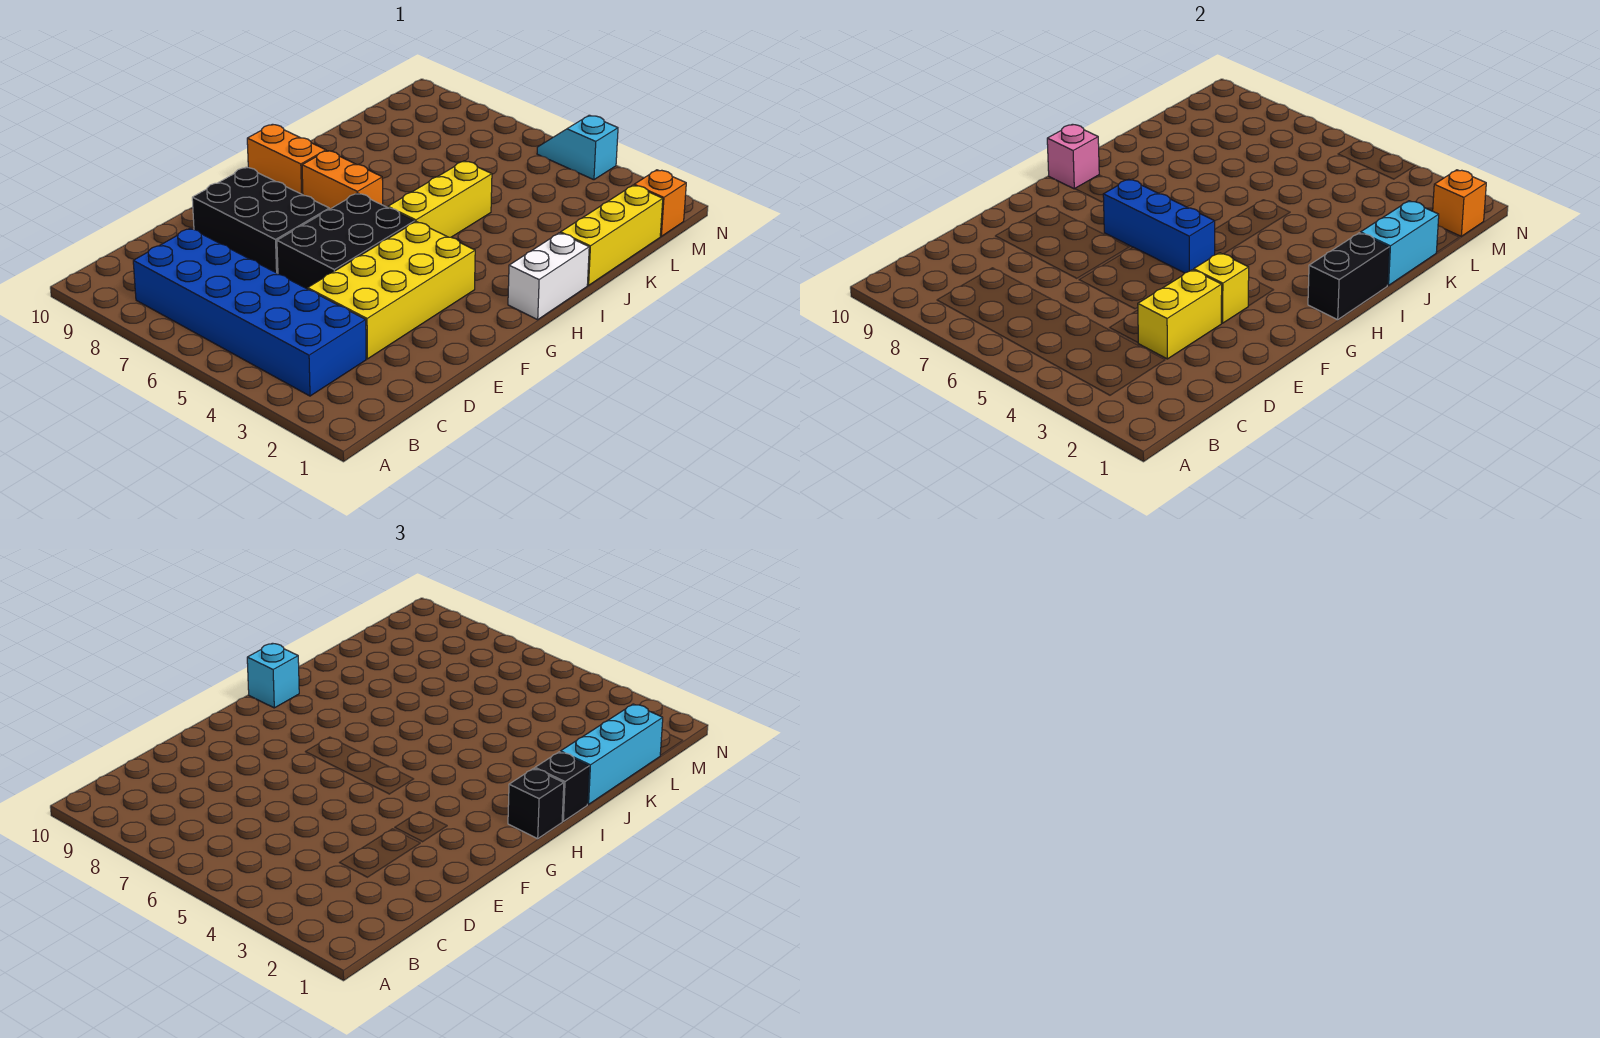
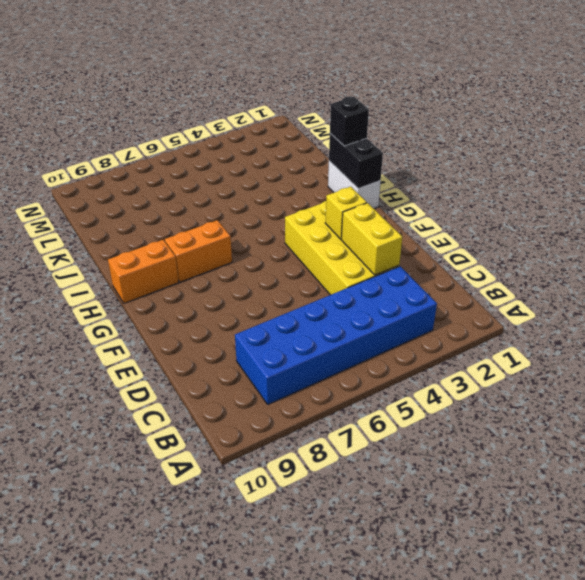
none -> black brick E5:G6 level 1
none -> black brick E7:F9 level 1
none -> yellow brick H5:J5 level 1

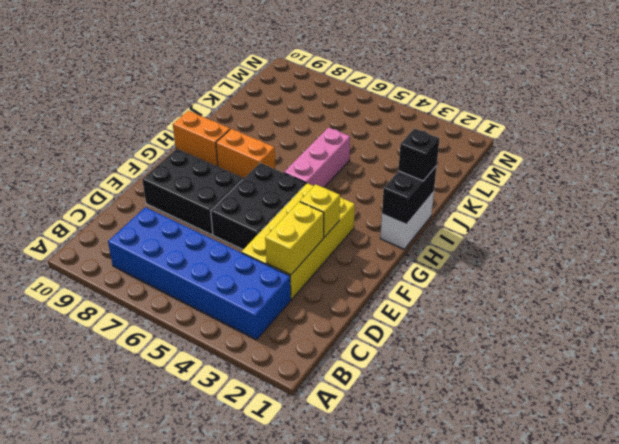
pink brick H5:J5 level 1 -> yellow brick H5:J5 level 1
none -> yellow brick J1:L1 level 1
none -> orange brick M1 level 1
none -> cyan slope N4:N5 level 1 top 4

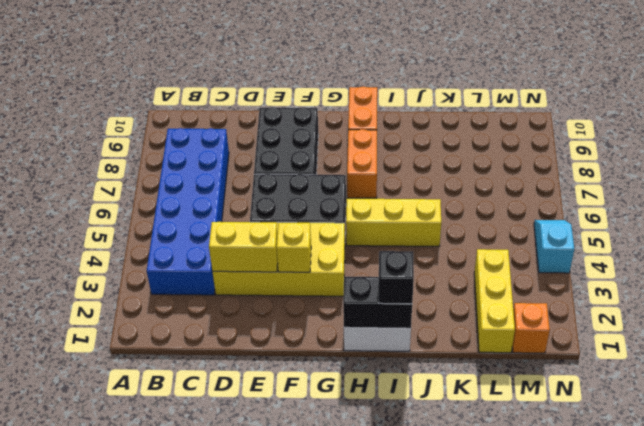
yellow brick L1:L3 level 1 -> yellow brick J1:L1 level 1
none -> blue brick G5:G7 level 2
none -> pink brick H10 level 2
none -> cyan brick J1:K1 level 2

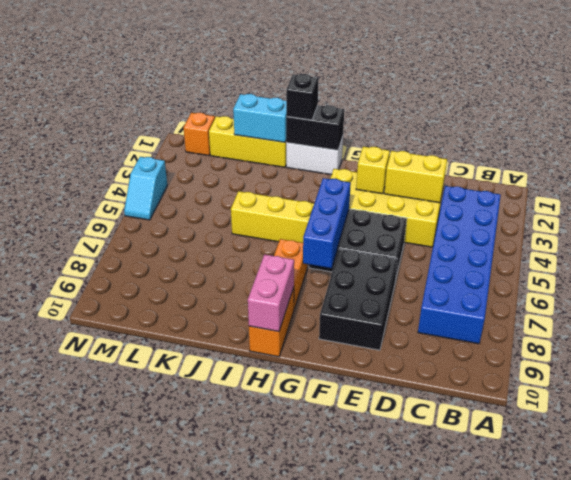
pink brick H9:H10 level 2 -> pink brick H10 level 2
none -> orange brick M1 level 2
none -> black brick H1 level 3
none -> cyan brick H10 level 3

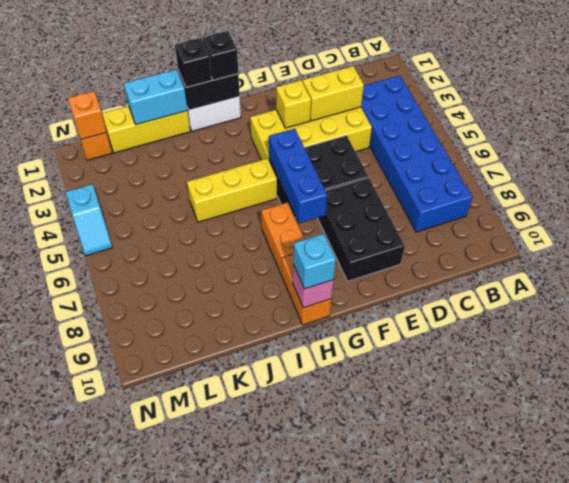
none -> cyan brick J1:L1 level 3

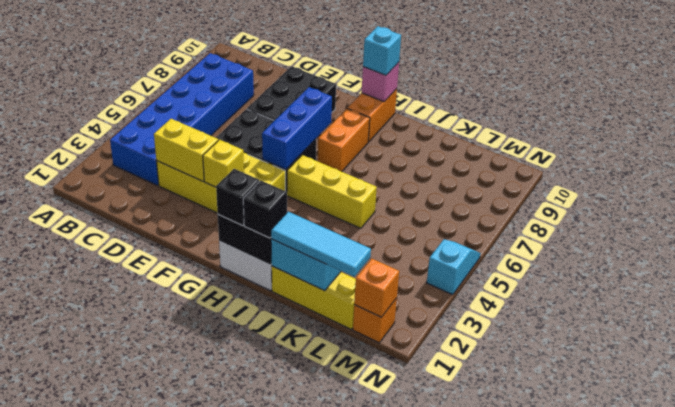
cyan tile J1:L1 level 3 -> cyan brick J1:L1 level 3

